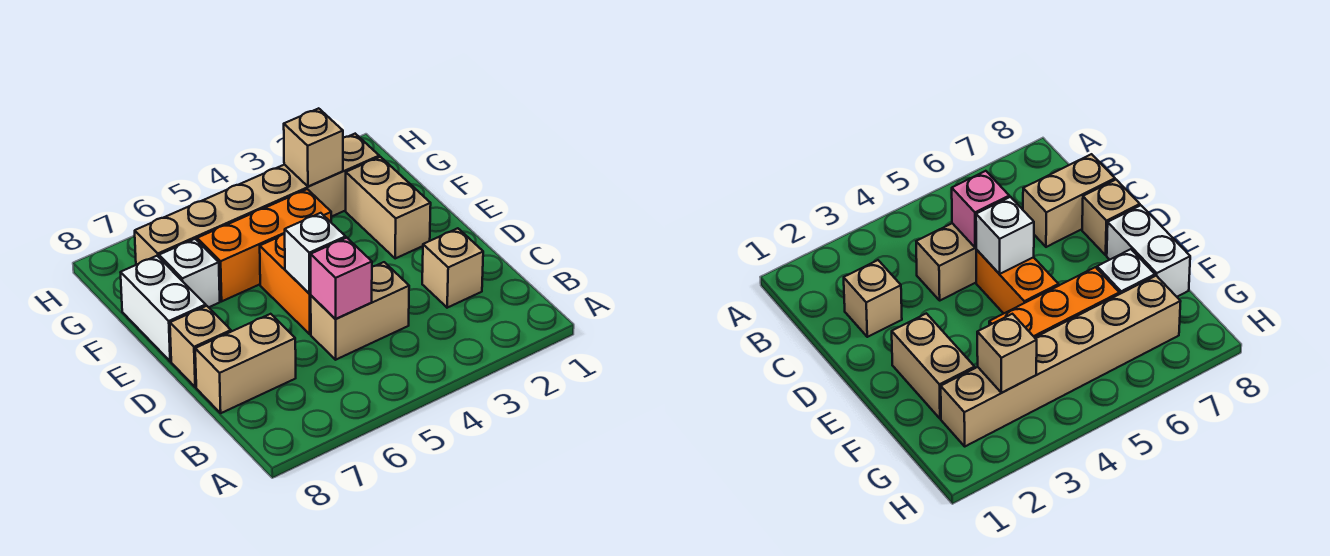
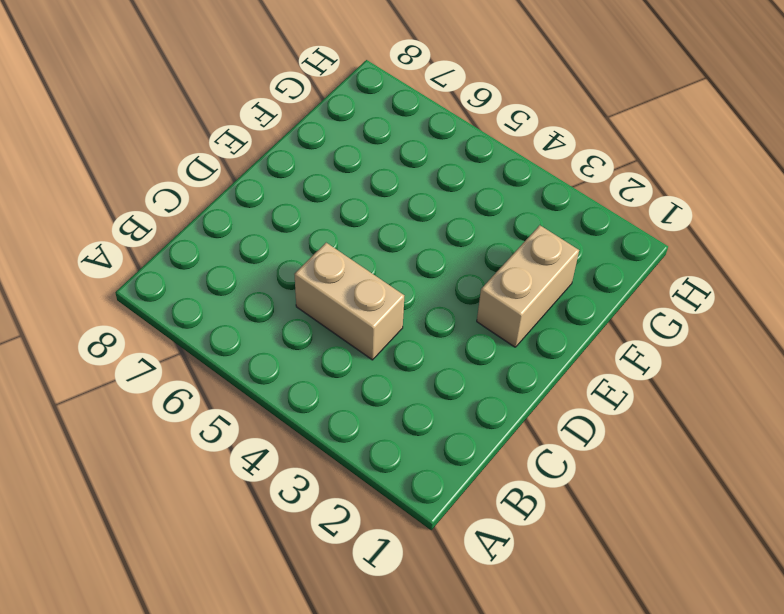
none -> tan brick C2 level 1
none -> tan brick C7:C8 level 1
none -> orange brick D5:E5 level 1

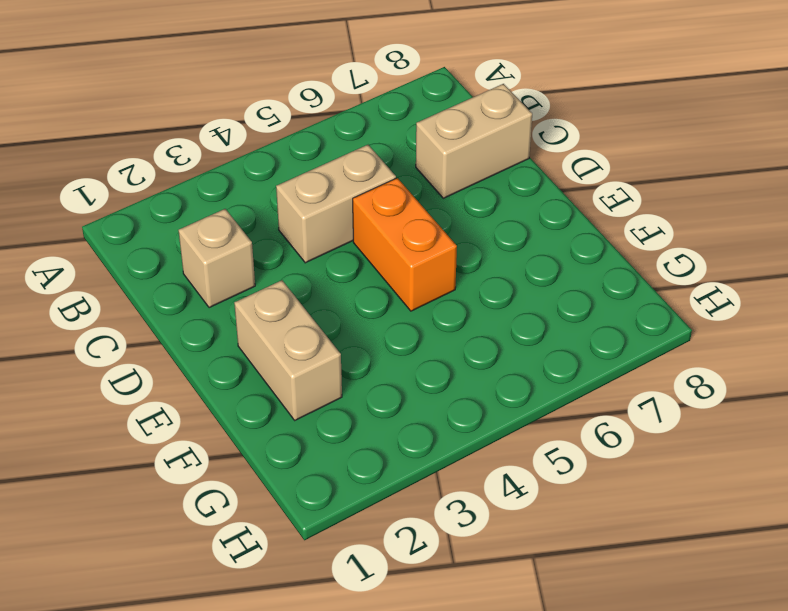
none -> tan brick D8 level 1
none -> white brick E8:F8 level 1
none -> orange brick F4:F6 level 1

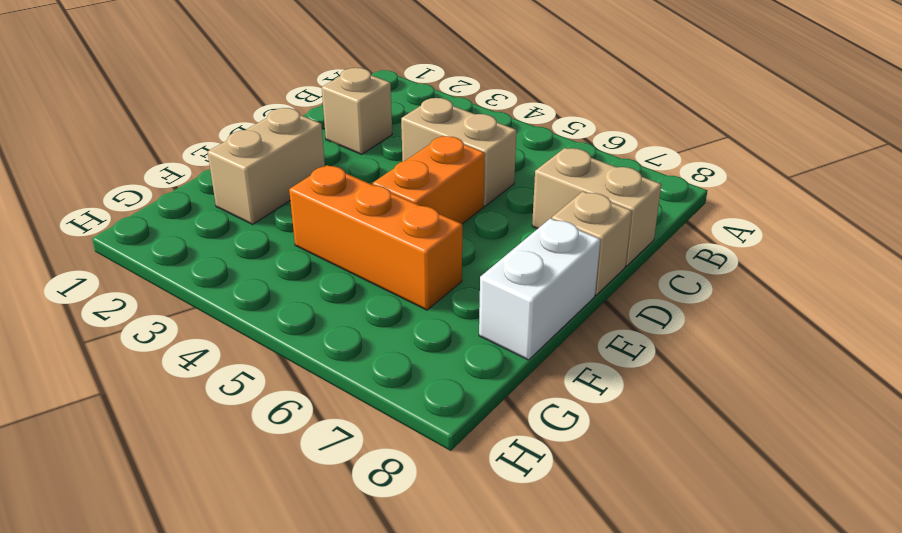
none -> white brick F7 level 1
none -> tan brick G2:G7 level 1
none -> pink brick C5 level 2

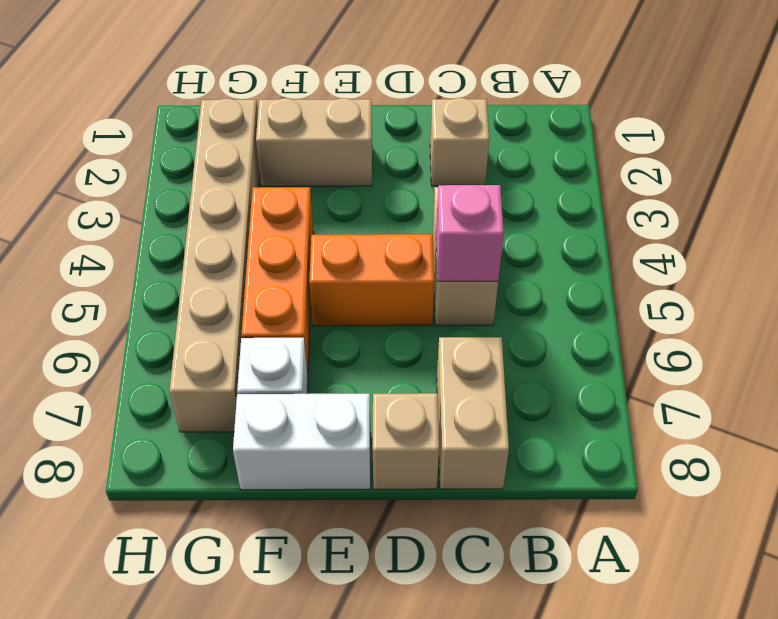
none -> white brick D5 level 2
none -> tan brick G3 level 2

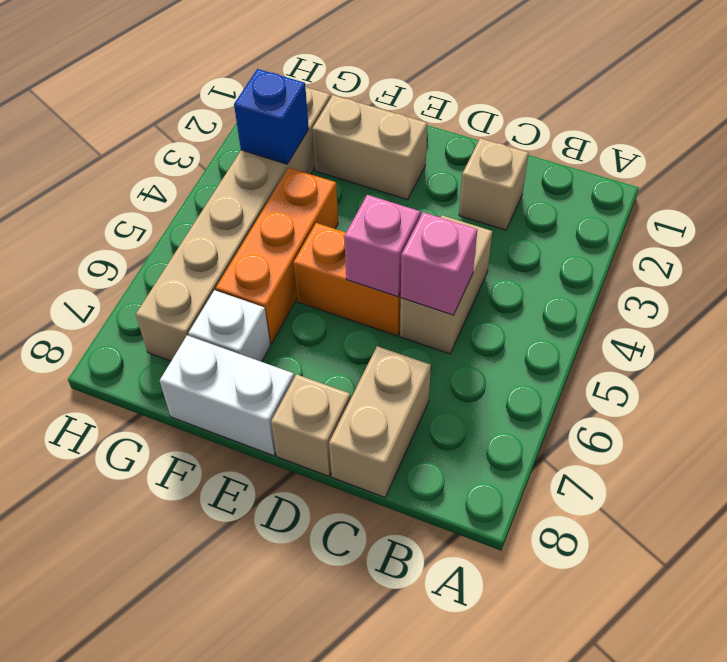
pink brick D5 level 2 -> white brick D5 level 2
blue brick G3 level 2 -> tan brick G3 level 2

